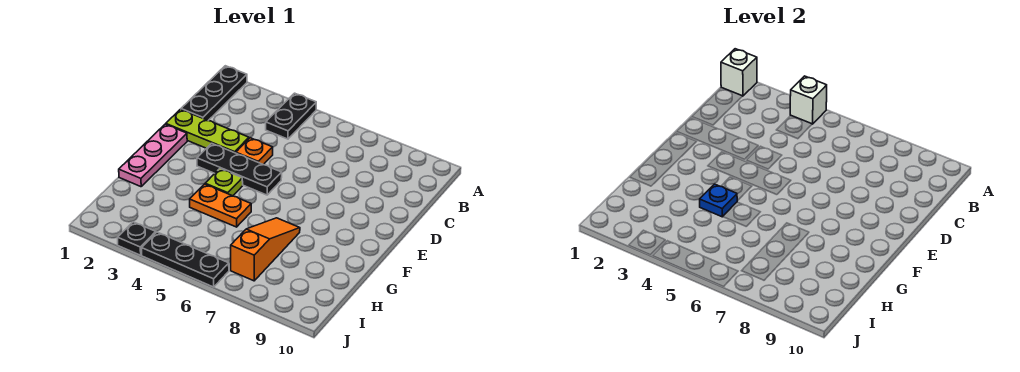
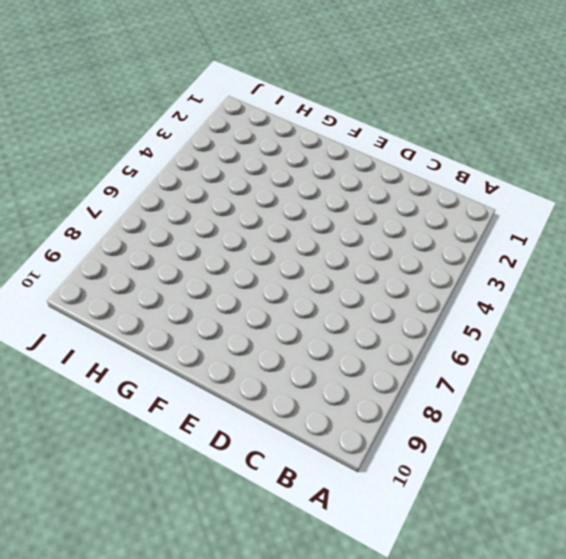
none -> black plate A1:C1 level 1
none -> black plate A4:B4 level 1
none -> lime plate D1:D3 level 1

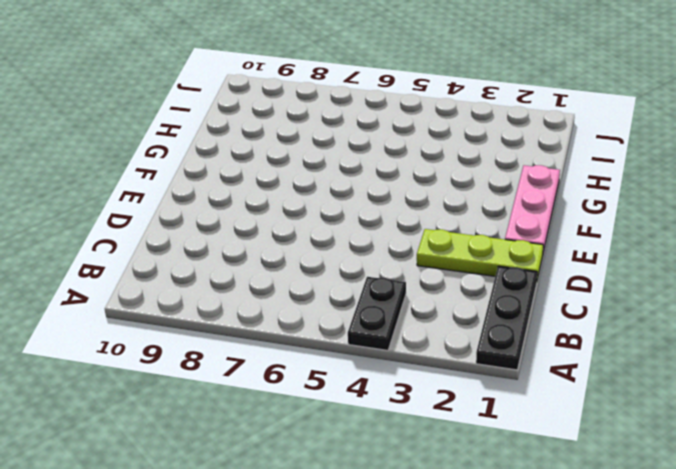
none -> orange plate D4 level 1
none -> black plate E3:E5 level 1
none -> lime plate F4 level 1

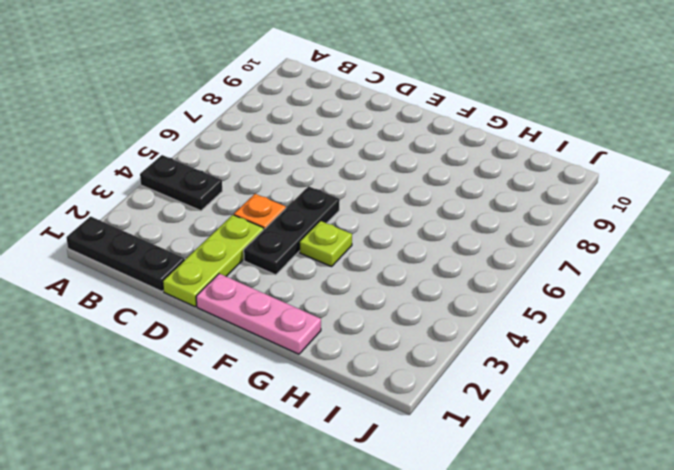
none -> orange plate G4:G5 level 1
none -> orange slope G7:I7 level 1 top I
none -> black plate J3 level 1

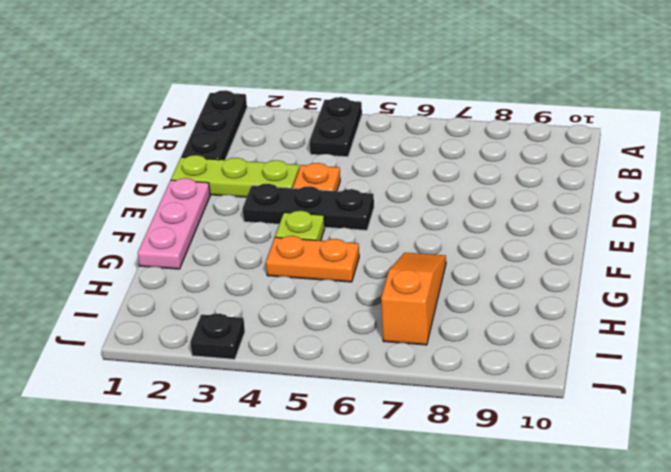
none -> black plate J4:J6 level 1
none -> white brick A1 level 2
none -> white brick A4 level 2

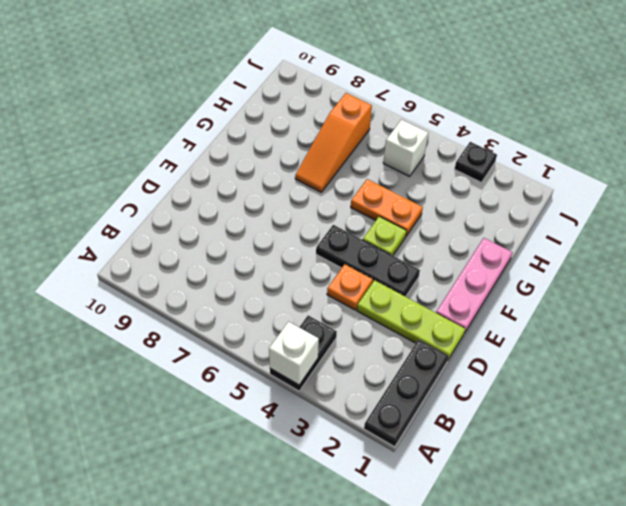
white brick I5 level 1 -> white brick A1 level 2
none -> black plate J4:J6 level 1
none -> blue plate G4 level 2

